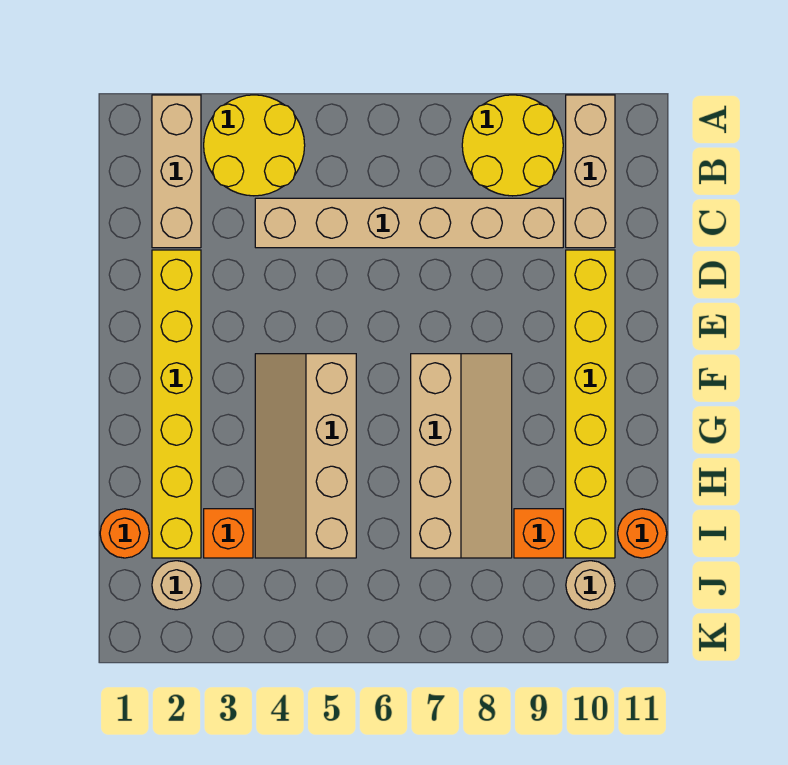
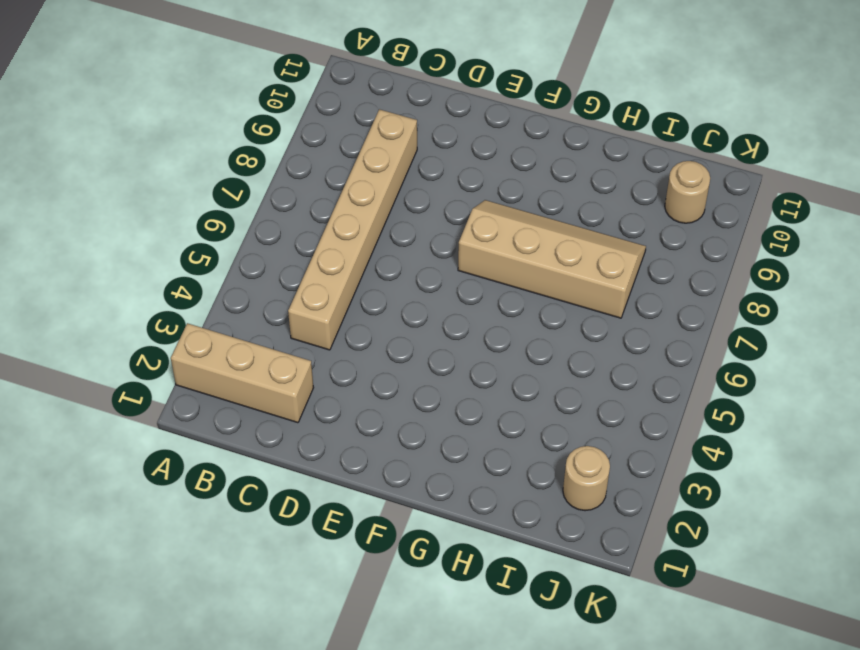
none -> yellow round brick A3:B4 level 1
none -> yellow round brick A8:B9 level 1
none -> tan brick A10:C10 level 1

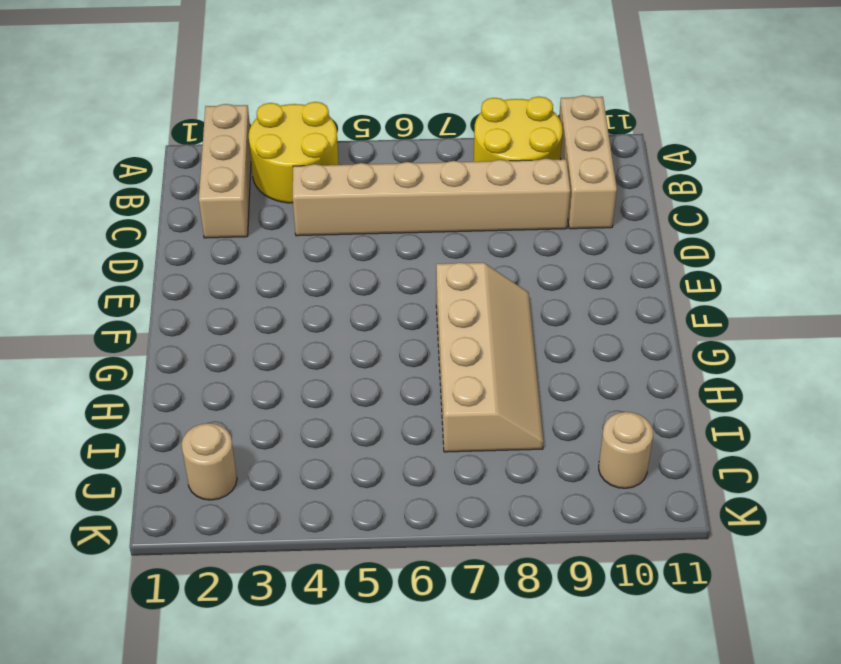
none -> yellow brick D2:I2 level 1
none -> yellow brick D10:I10 level 1
none -> tan slope F4:I5 level 1 top 5

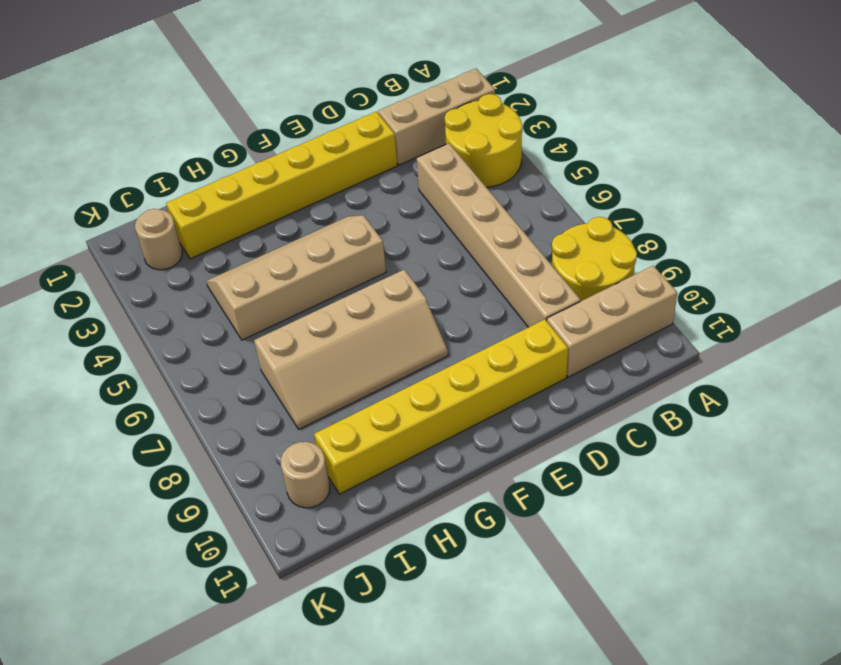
none -> orange round brick I1 level 1
none -> orange brick I3 level 1
none -> orange brick I9 level 1

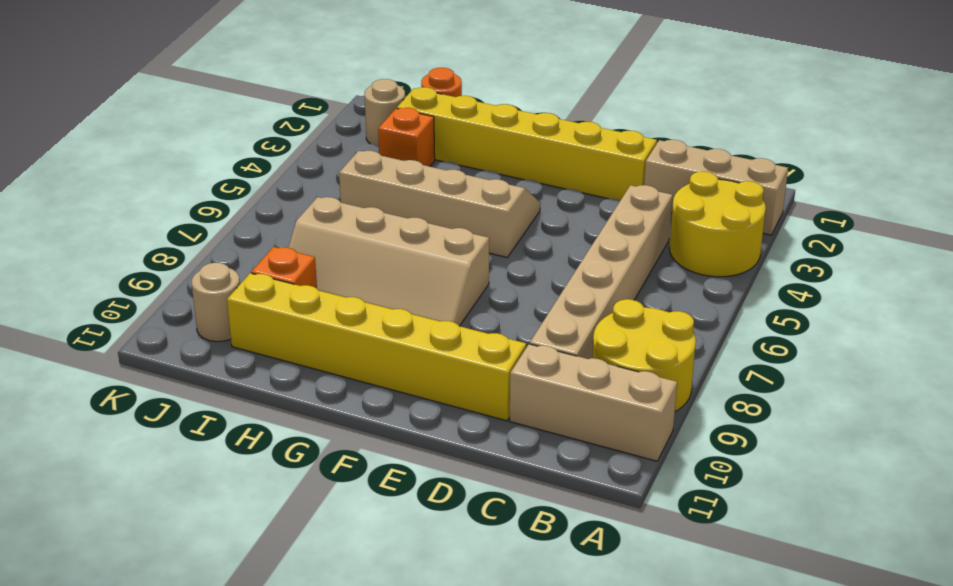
none -> orange round brick I11 level 1

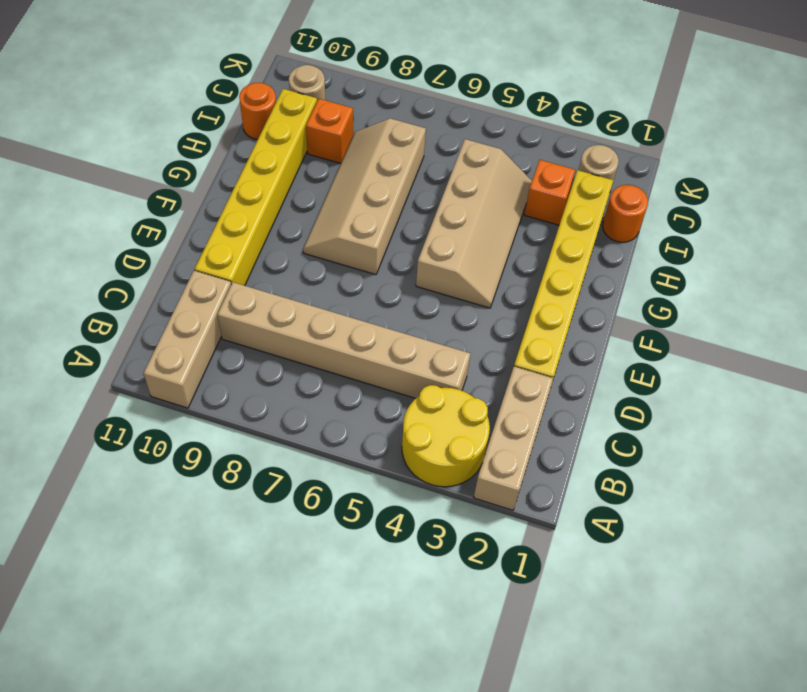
none -> yellow round brick A8:B9 level 1

